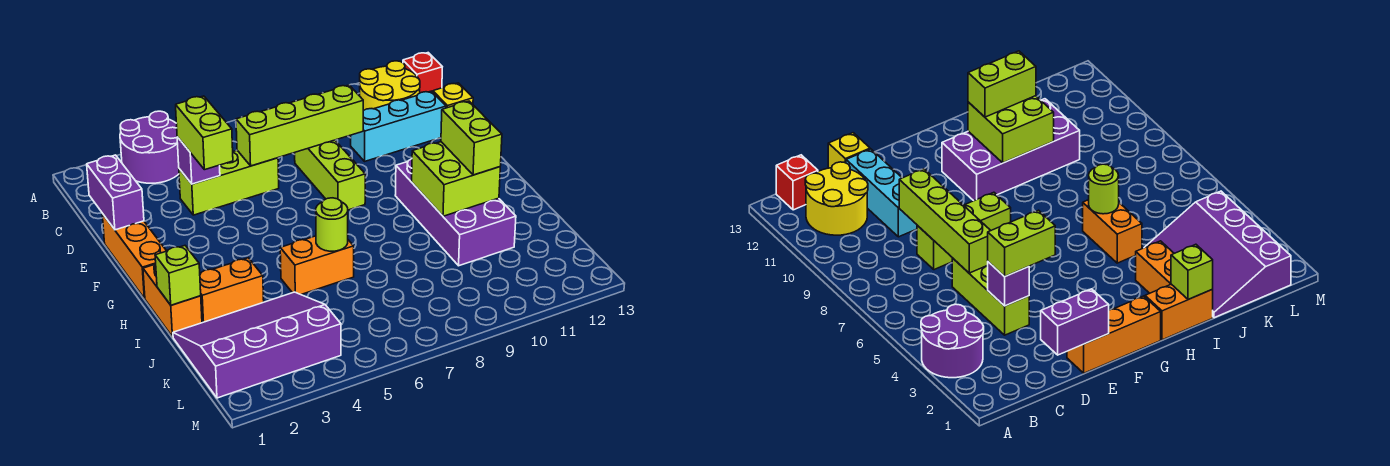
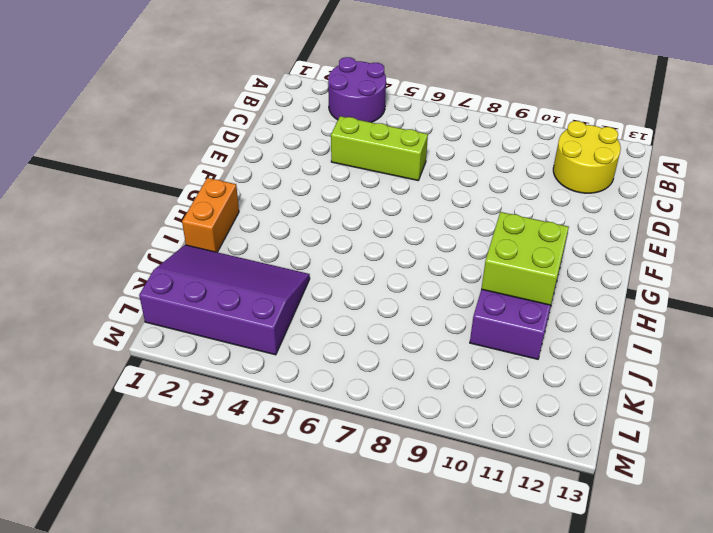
none -> red brick B13 level 1
none -> lime brick D8:F8 level 1
none -> cyan brick D10:D12 level 1

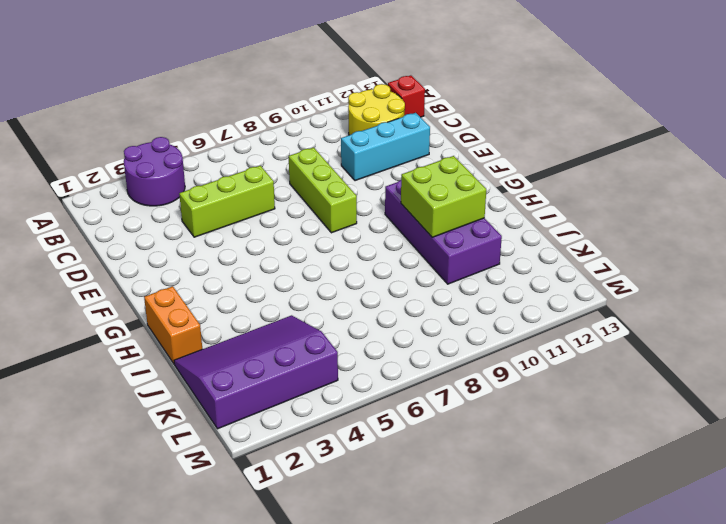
none -> yellow brick D13 level 1
none -> orange brick E1:G1 level 1
none -> orange brick I2:I3 level 1

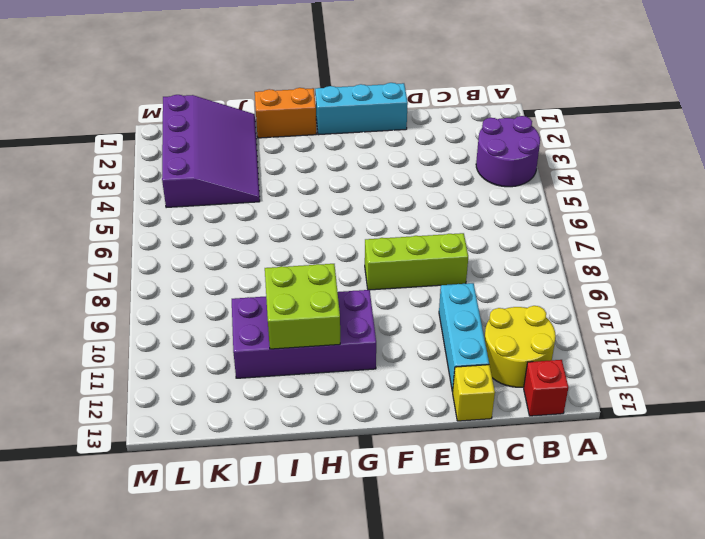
cyan brick E1:G1 level 1 -> orange brick E1:G1 level 1
none -> lime brick D4:D6 level 1
none -> orange brick I2:I3 level 1
none -> orange brick I5:I6 level 1

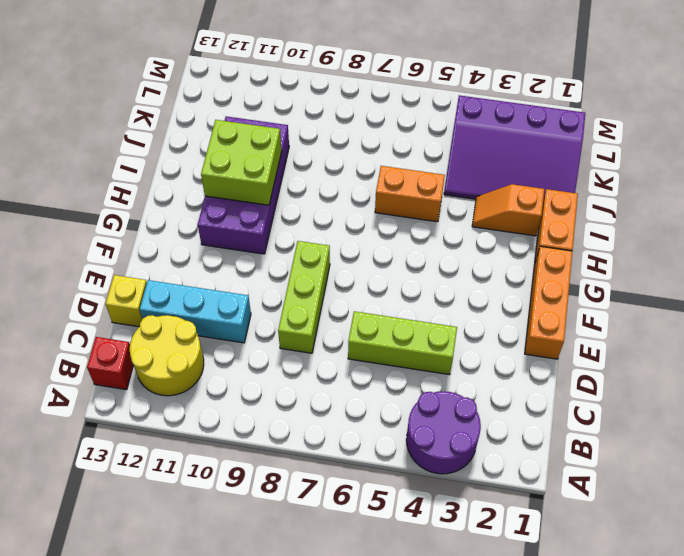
orange slope I2:I3 level 1 top 2 -> orange brick I2:I3 level 1
none -> purple brick D1:E1 level 2
none -> purple brick D4 level 2
none -> lime brick D6:D9 level 2

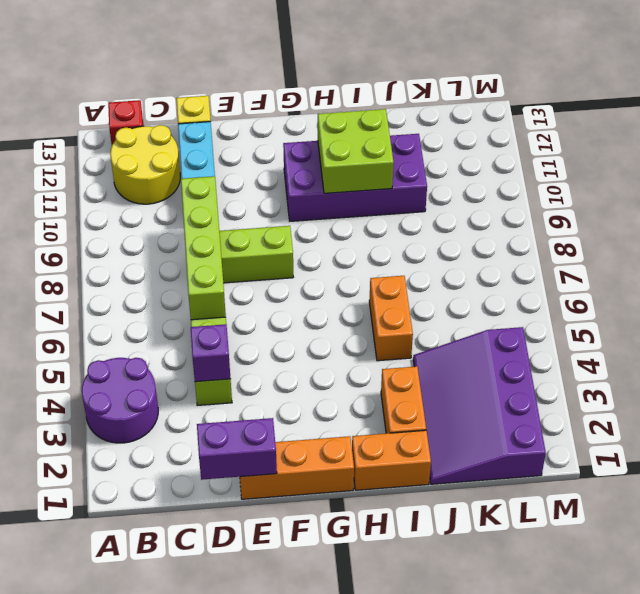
none -> lime brick I1 level 2
none -> lime round brick I6 level 2
none -> lime brick D4:E4 level 3

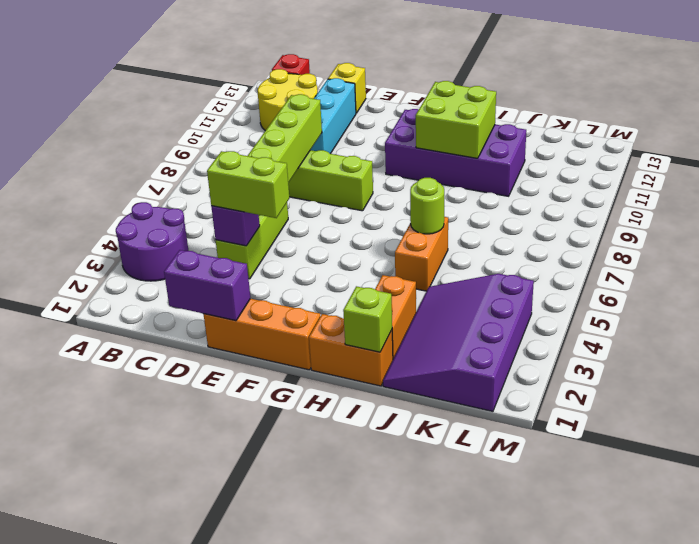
none -> lime brick H11:I11 level 3

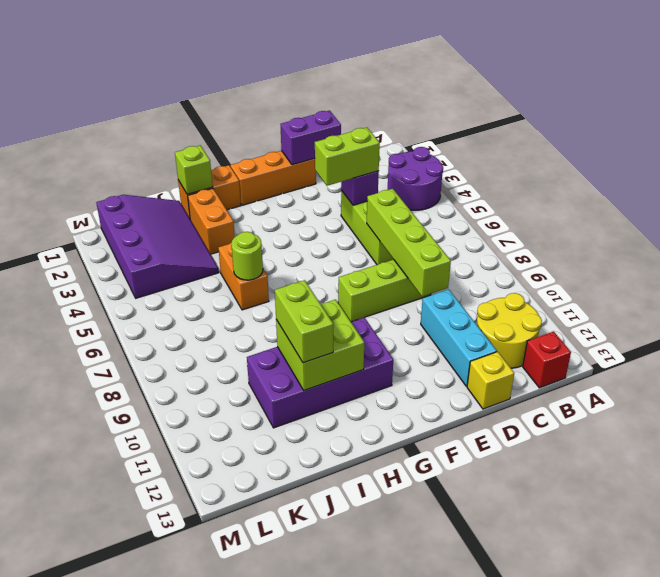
lime brick I10:I11 level 3 -> lime brick H11:I11 level 3

